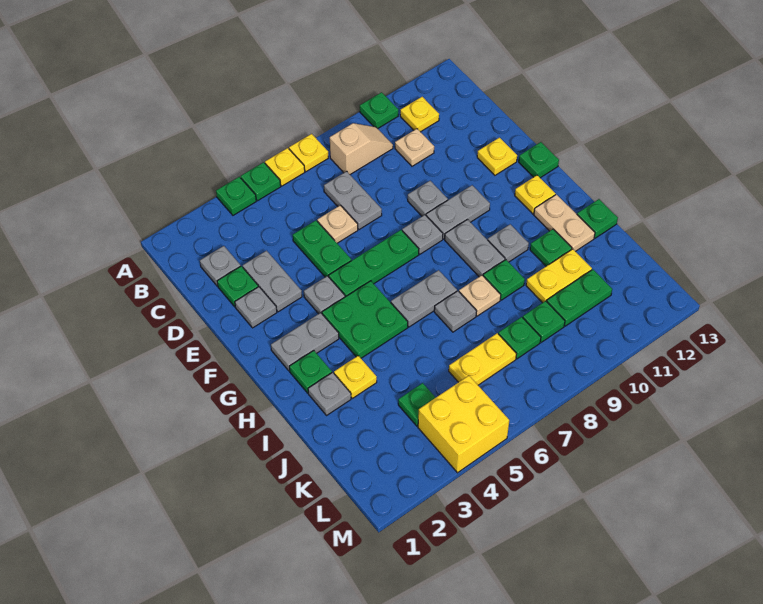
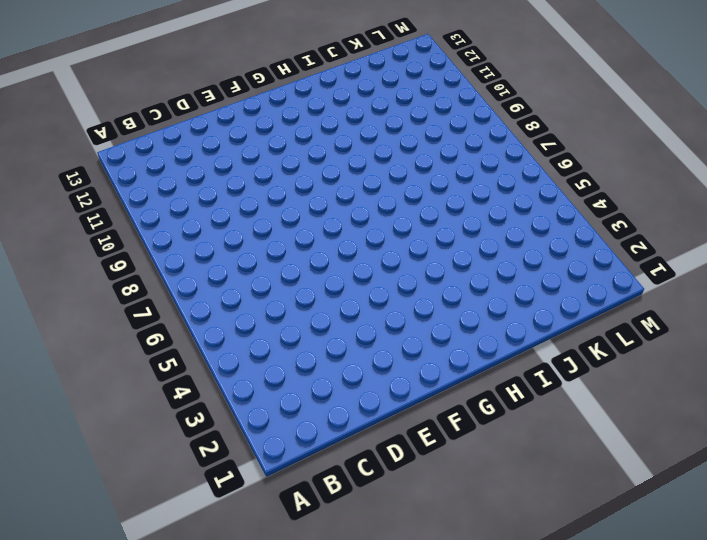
none -> green plate A4 level 1
none -> green plate A5 level 1
none -> yellow plate A6 level 1
none -> yellow plate A7 level 1

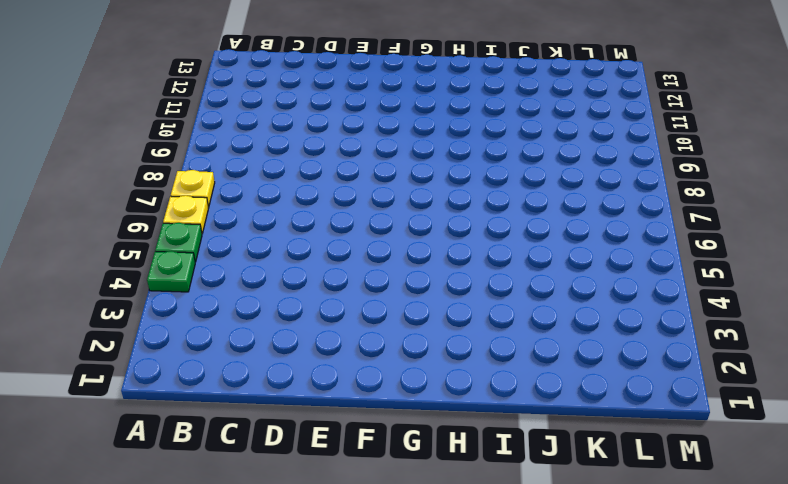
none -> green plate A10 level 1
none -> tan slope B8:B9 level 1 top 8
none -> yellow plate B11 level 1
none -> grey plate C2 level 1

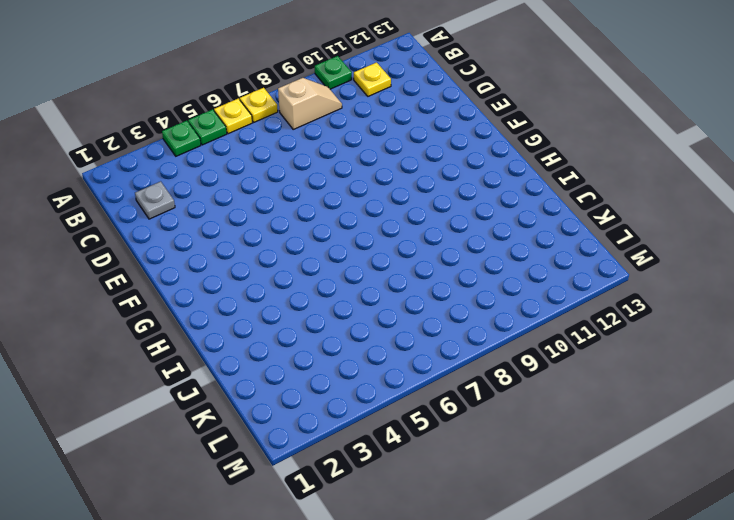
none -> grey plate C7:D7 level 1
none -> tan plate C10 level 1
none -> green plate D2 level 1
none -> grey plate D3:E3 level 1

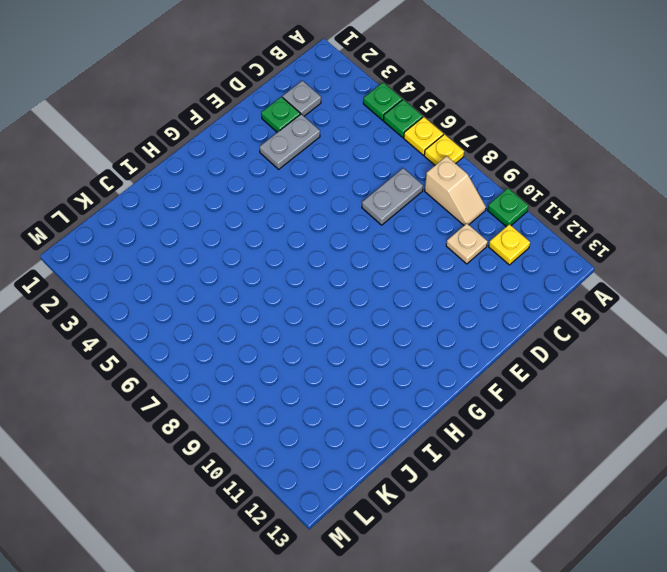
none -> green plate D5:E5 level 1
none -> tan plate D6 level 1
none -> grey plate E2 level 1
none -> grey plate E9 level 1

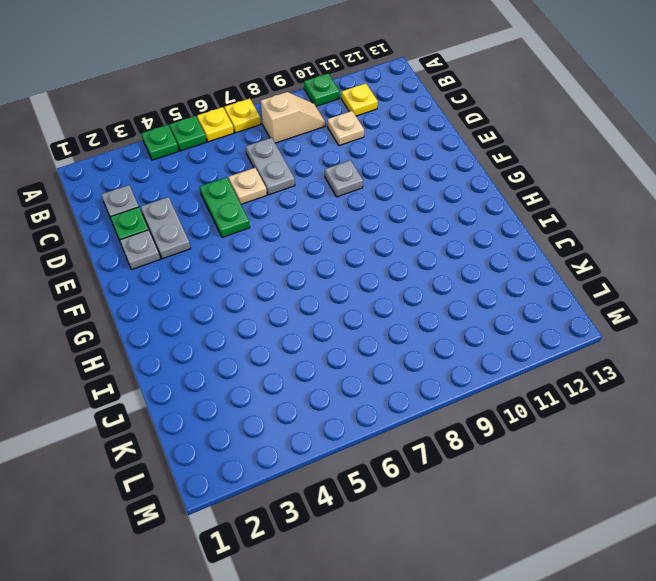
none -> yellow plate E12 level 1
none -> grey plate F4 level 1
none -> green plate F5:F7 level 1
none -> grey plate F8 level 1

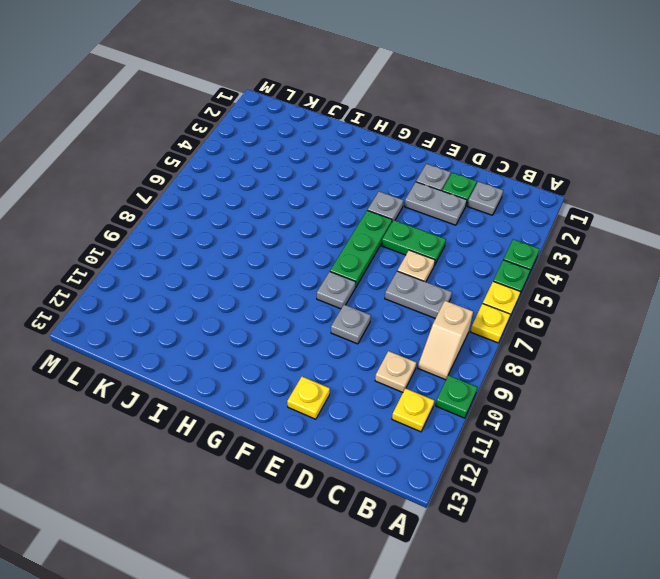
none -> grey plate F9:F10 level 1
none -> green plate F13 level 1
none -> grey plate G2:G3 level 1
none -> green plate G4:H5 level 1

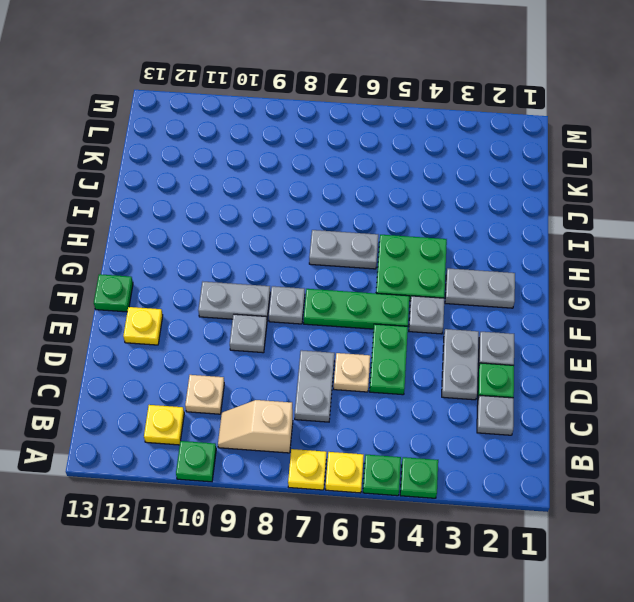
none -> grey plate G9:H9 level 1
none -> yellow plate G12 level 1
none -> green plate H2 level 1
none -> grey plate H10 level 1

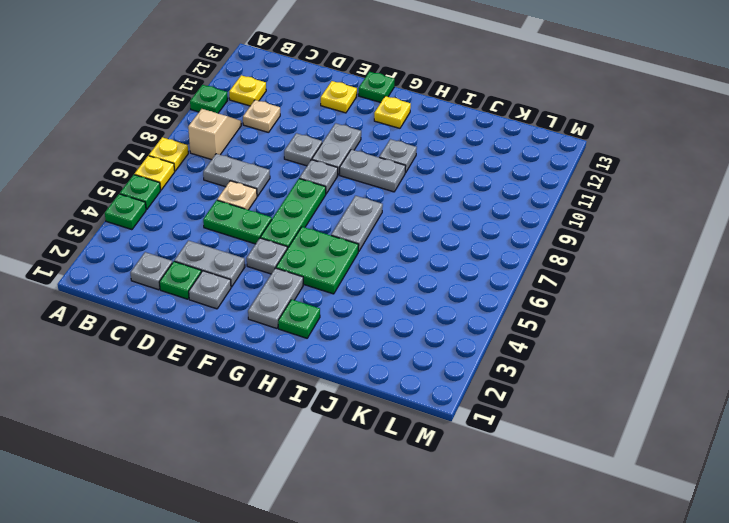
none -> tan plate H12:I12 level 1
none -> grey plate I2 level 1
none -> yellow plate I3 level 1
none -> grey plate I7 level 1

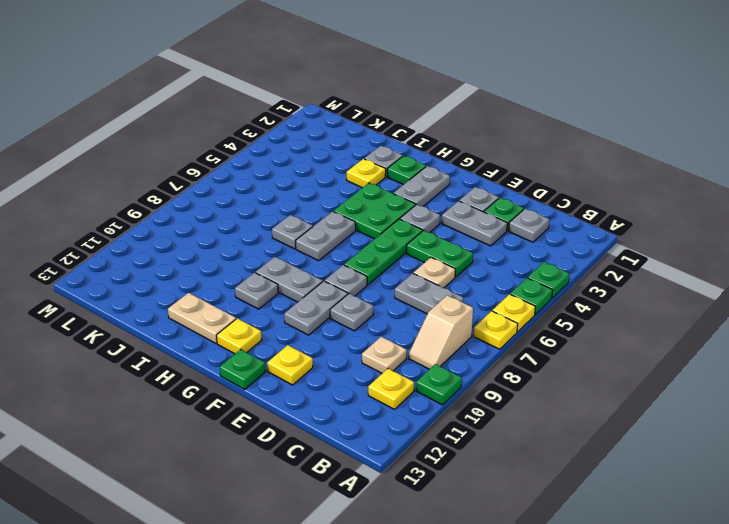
none -> tan plate I8 level 1
none -> green plate I9 level 1
none -> green plate I11 level 1
none -> green plate I13 level 1

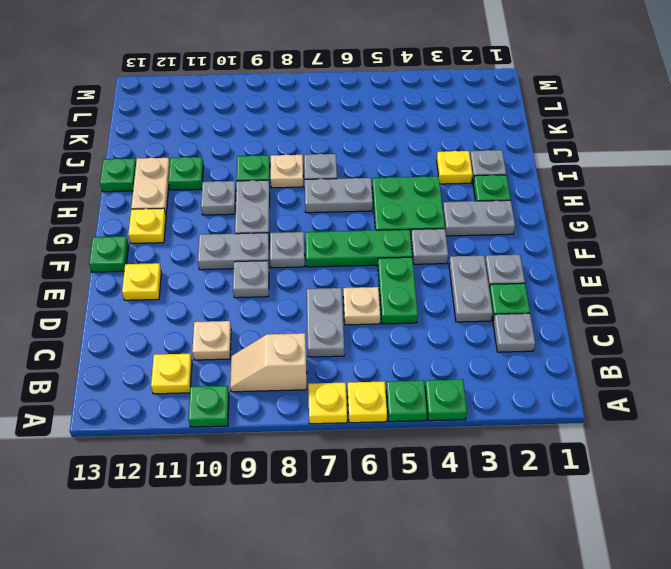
none -> yellow plate J10:J11 level 1
none -> green plate K4 level 1
none -> yellow plate K6:K7 level 1
none -> green plate K8 level 1

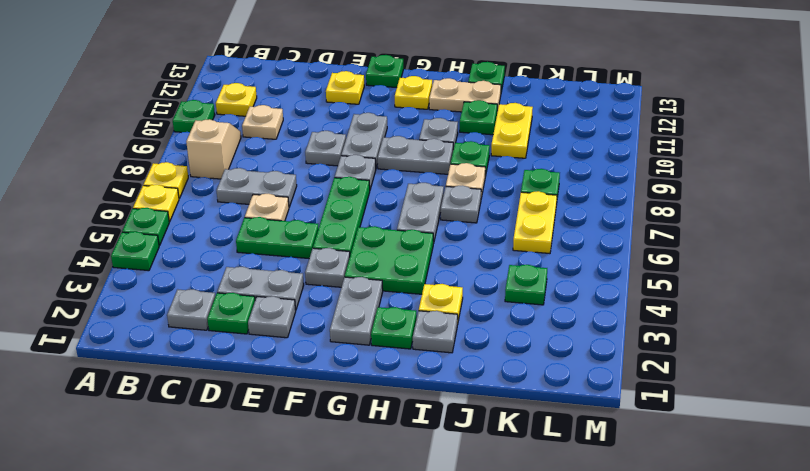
none -> green plate K9 level 1
none -> green plate K10:K11 level 1
none -> yellow brick L4:M5 level 1

